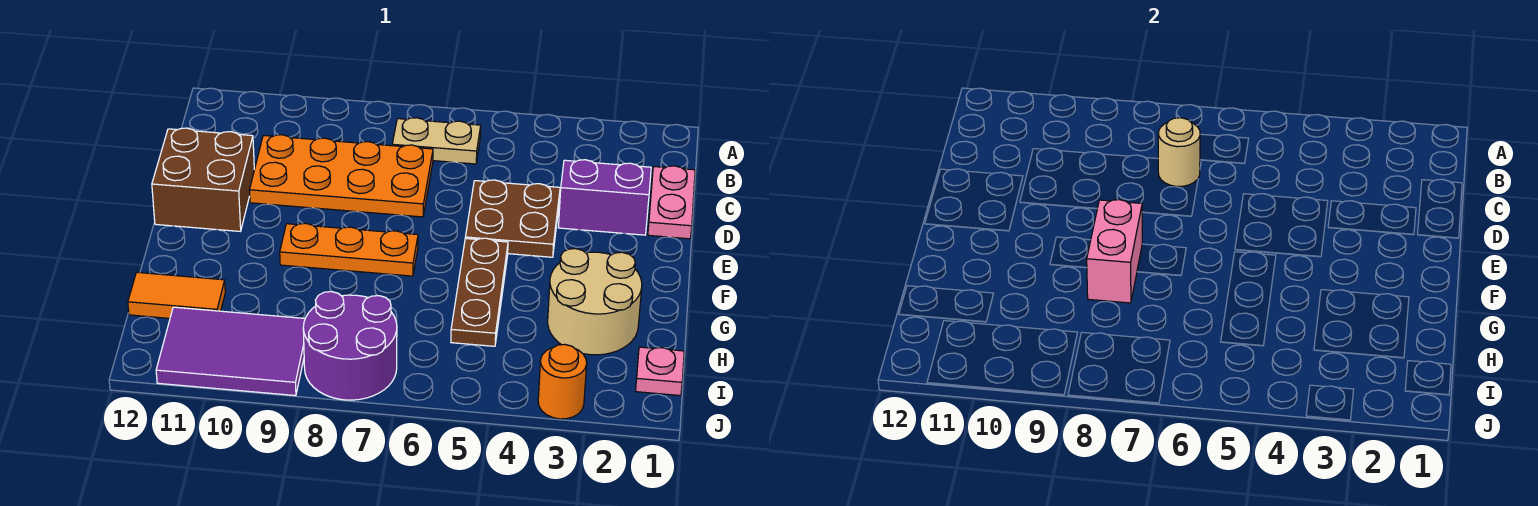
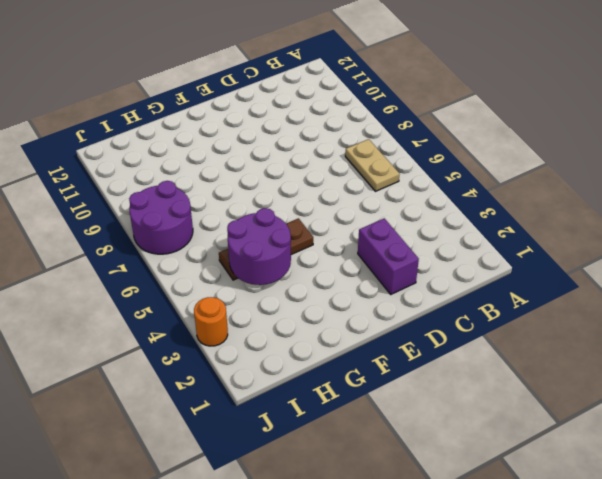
purple round brick G4:H5 level 2 -> none
none -> pink plate C1:D1 level 1
none -> orange plate C7:D10 level 1
none -> brown plate D4:E5 level 1

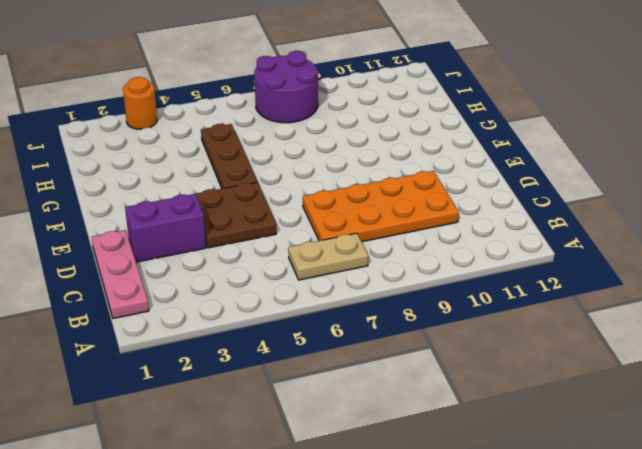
pink plate B1:D1 level 1 -> pink plate C1:D1 level 1
none -> brown brick D11:E12 level 1
none -> orange plate F7:F9 level 1
none -> tan round brick G2:H3 level 1

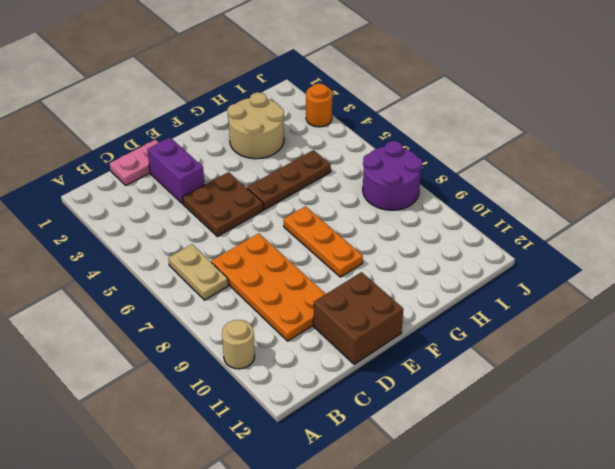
tan round brick A10 level 1 -> tan round brick C7 level 2
none -> orange tile H11:H12 level 1
none -> pink plate I1 level 1
none -> purple tile I9:J11 level 1

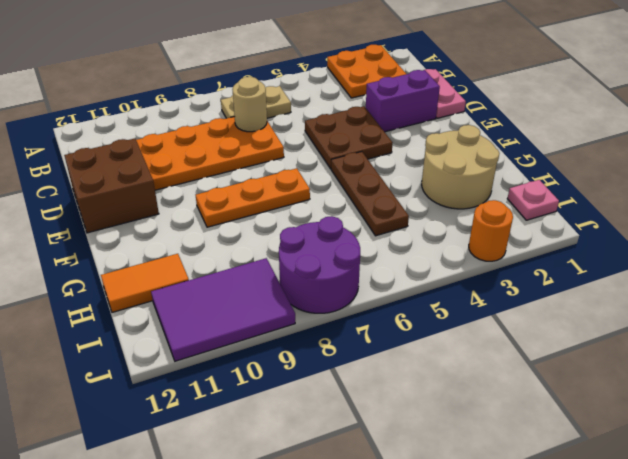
orange plate A2:B3 level 1 -> none
none -> pink brick F8:G8 level 2

